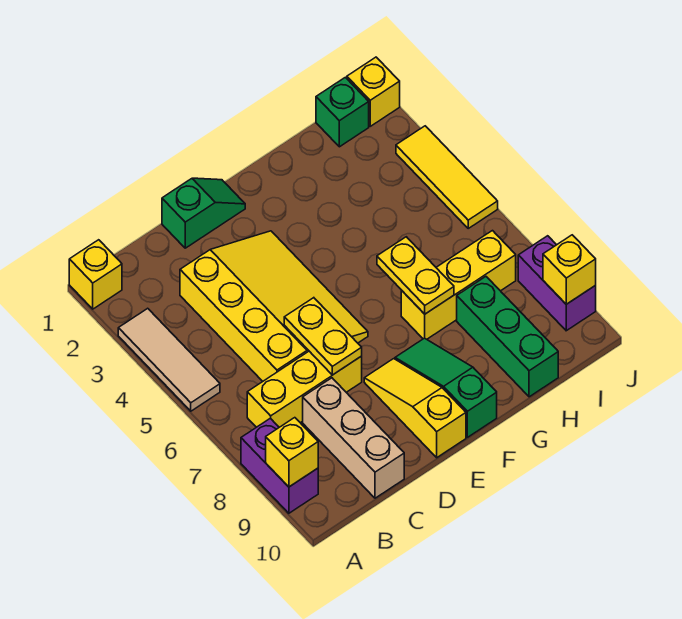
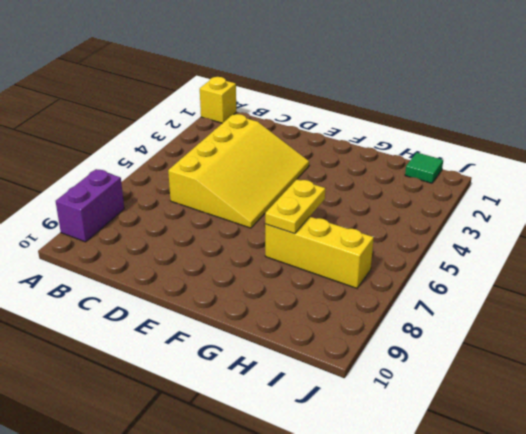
green tile I1 level 1 -> green brick I1 level 1
none -> tan tile A3:A5 level 1
none -> yellow brick B7:D7 level 1
none -> tan brick C8:C10 level 1

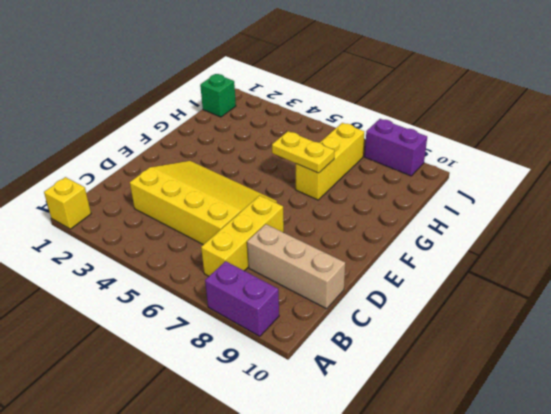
none -> tan tile A3:A5 level 1
none -> green slope D1:E1 level 1 top D
none -> yellow slope E8:E10 level 1 top 10

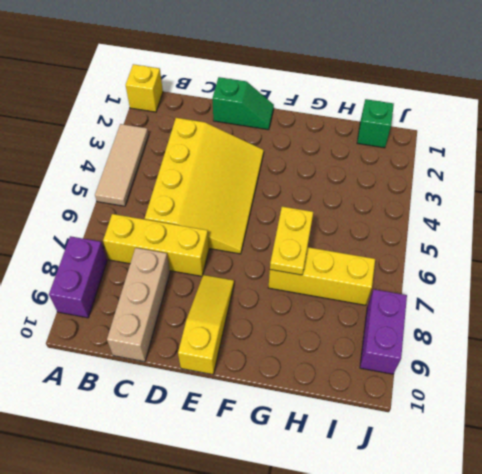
none -> green slope F8:F10 level 1 top 10
none -> green brick H8:H10 level 1
none -> yellow brick J1 level 1

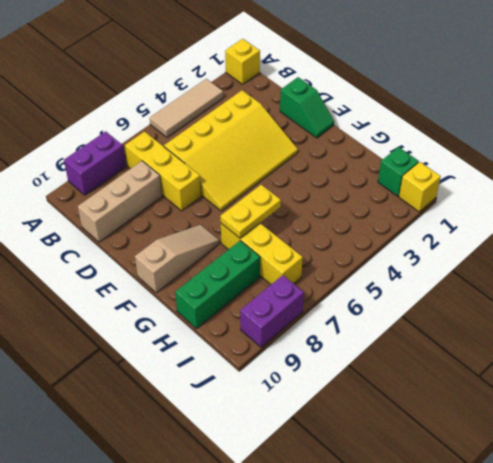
tan slope F8:F10 level 1 top 10 -> green slope F8:F10 level 1 top 10
none -> yellow slope E8:E10 level 1 top 10
none -> yellow tile J3:J5 level 1
none -> yellow brick A9 level 2

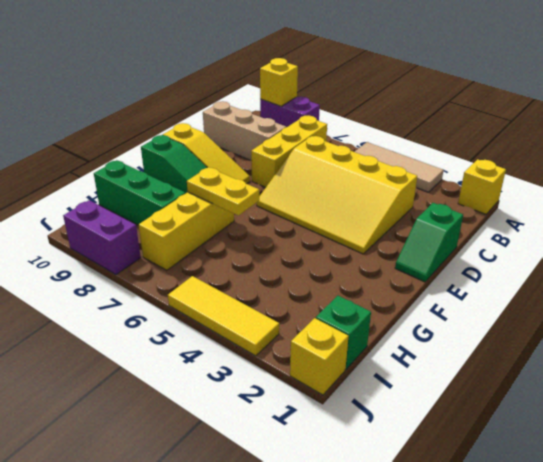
none -> yellow plate D6:D7 level 2
none -> yellow brick J9 level 2

